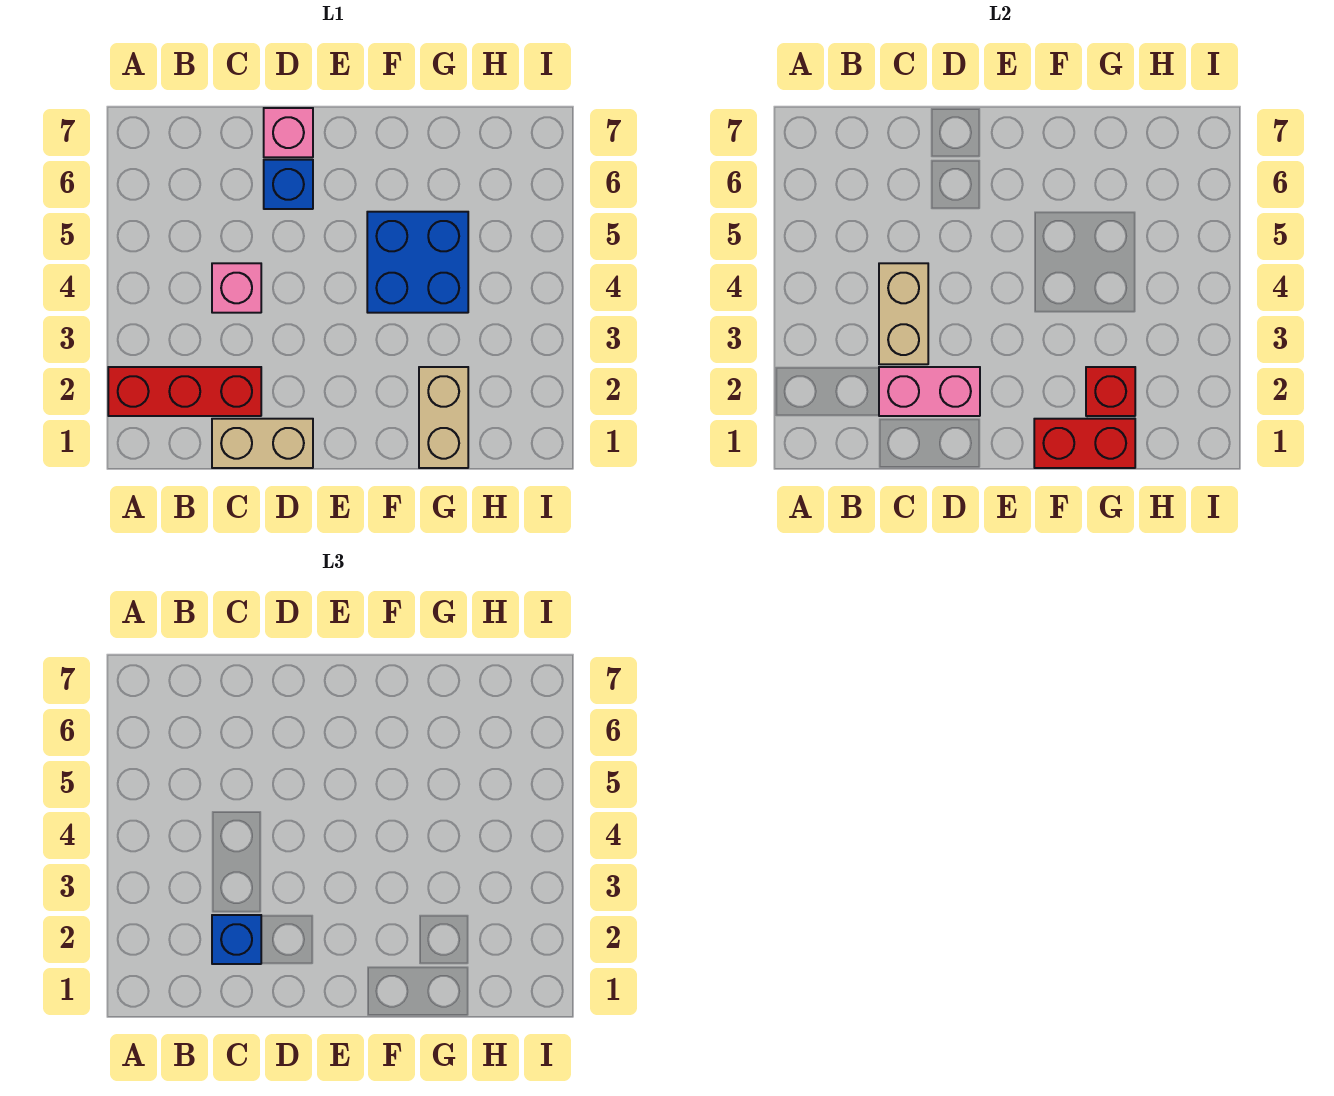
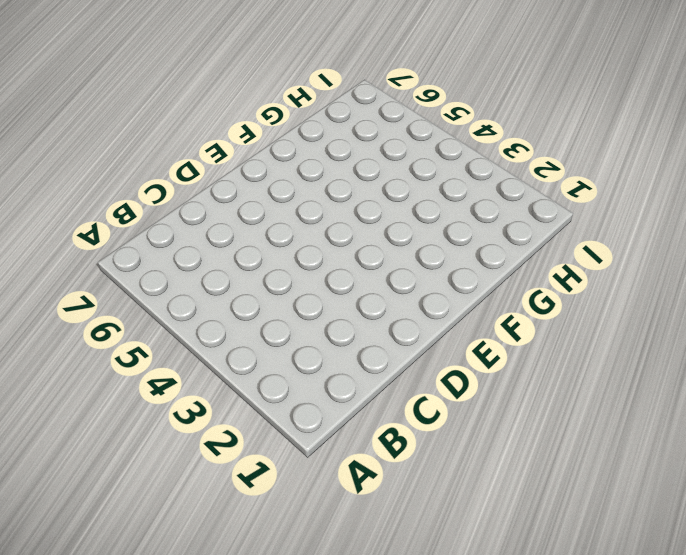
none -> red brick A2:C2 level 1
none -> tan brick C1:D1 level 1
none -> pink brick C4 level 1

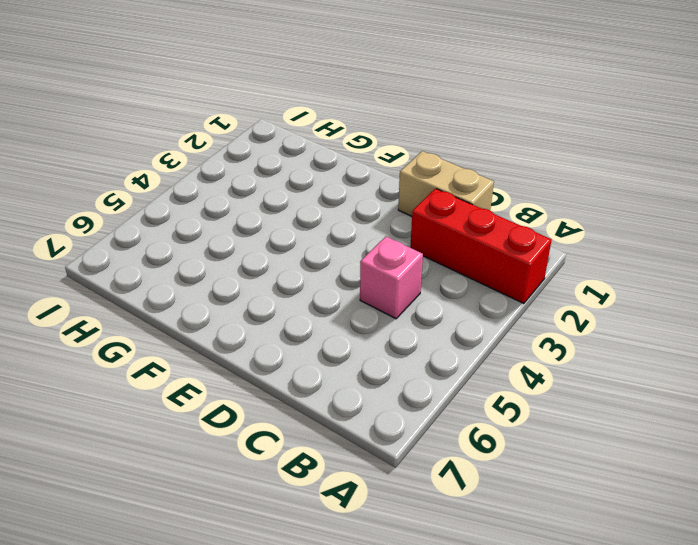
none -> blue brick D6 level 1
none -> pink brick D7 level 1
none -> blue brick F4:G5 level 1

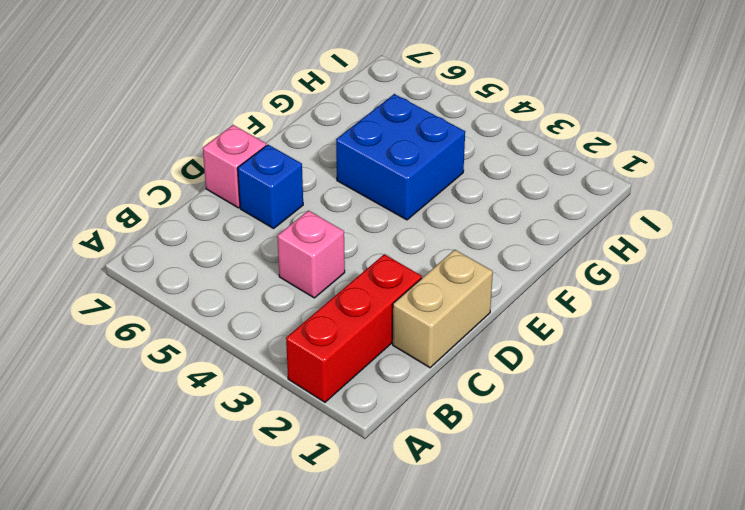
none -> tan brick G1:G2 level 1
none -> pink brick C2:D2 level 2
none -> tan brick C3:C4 level 2

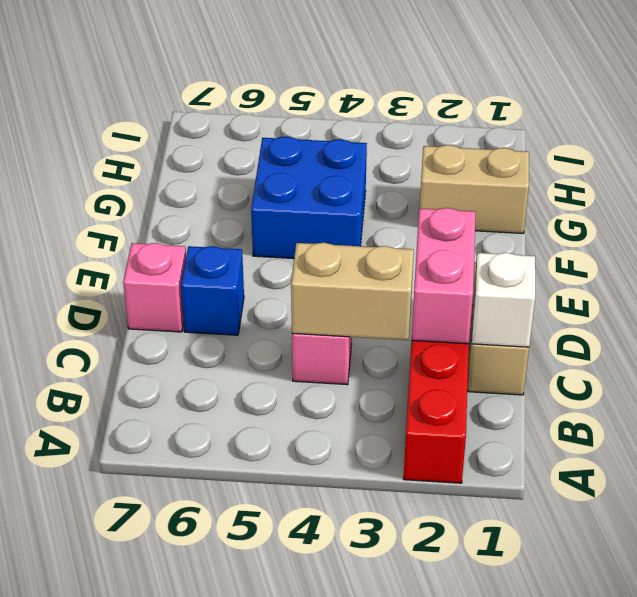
white brick C1 level 2 -> none
none -> red brick F1:G1 level 2
none -> red brick G2 level 2
none -> blue brick C2 level 3

